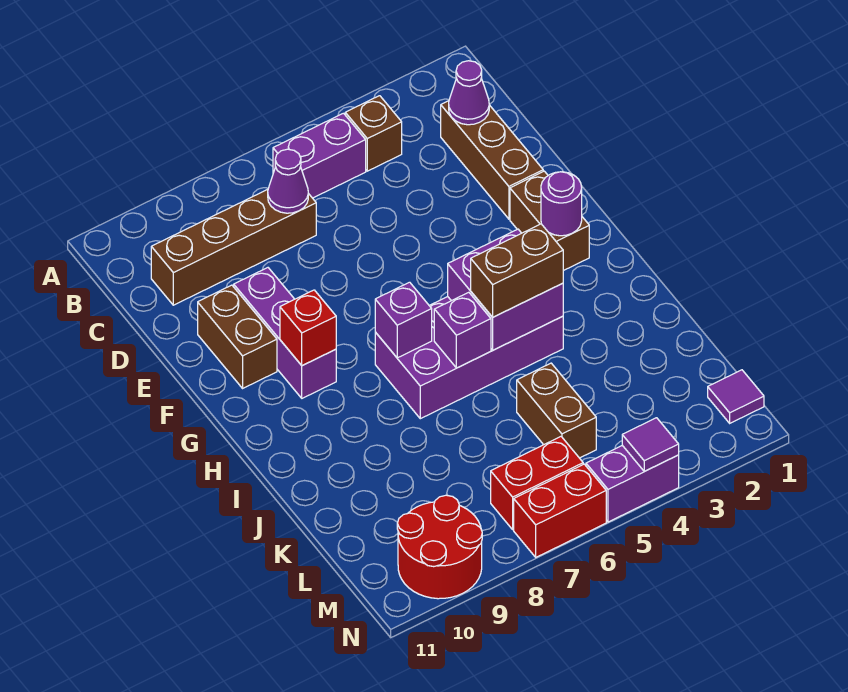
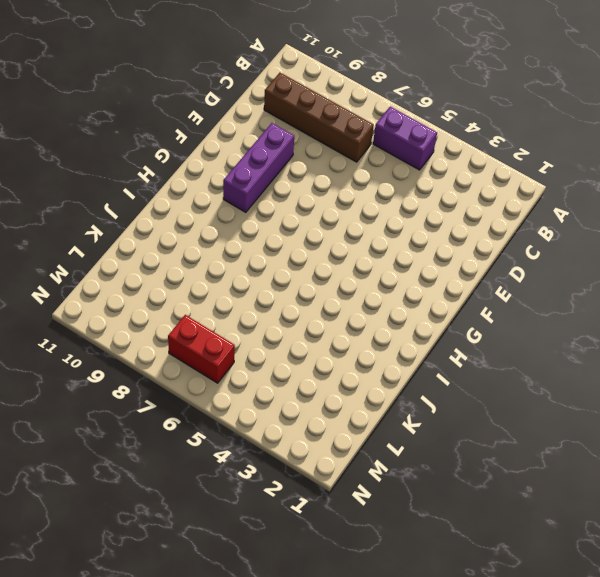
none -> brown brick B4 level 1
none -> brown brick C2:E2 level 1
none -> brown brick E10:F10 level 1

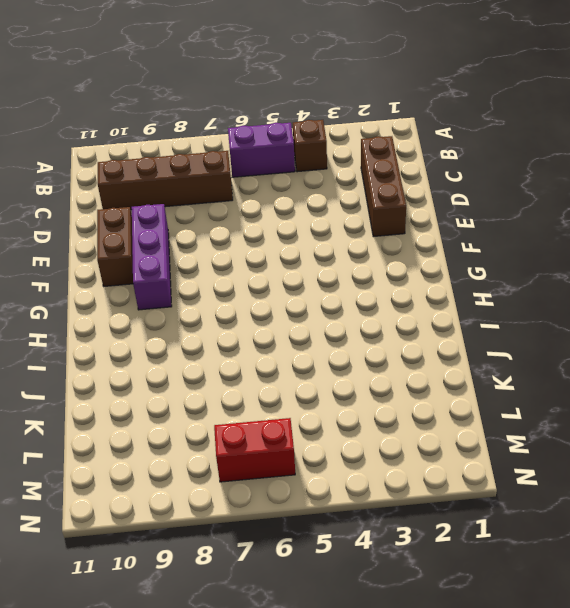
none -> brown brick F2:G2 level 1
none -> purple brick H4:I7 level 1
none -> brown brick K5:L5 level 1

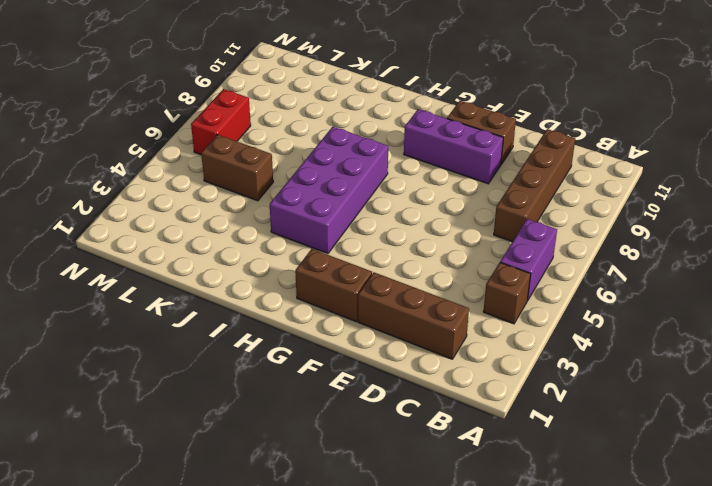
none -> purple tile M1 level 1
none -> red round brick M9:N10 level 1
none -> purple brick N4:N5 level 1

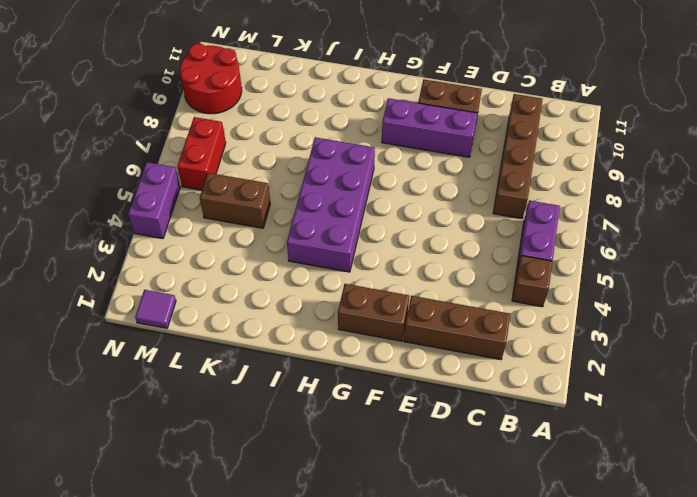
none -> red brick N6:N7 level 1
none -> purple cone C2 level 2
none -> purple cone C7 level 2

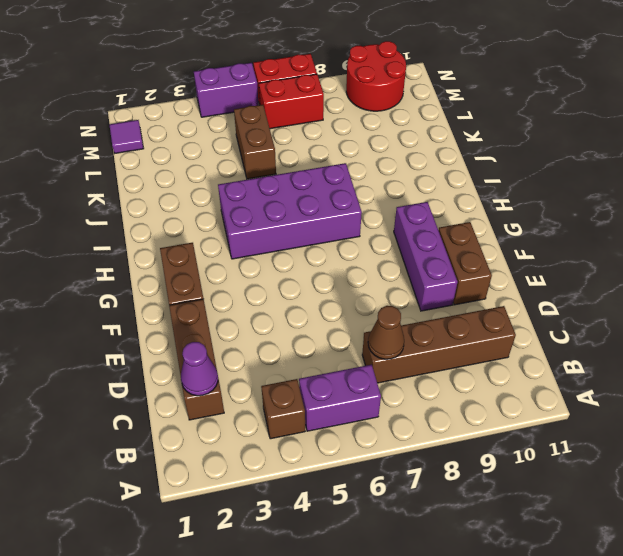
brown cone C7 level 2 -> purple cone C7 level 2
none -> purple round brick G2 level 2
none -> red brick G9 level 2
none -> purple brick H4:I5 level 2

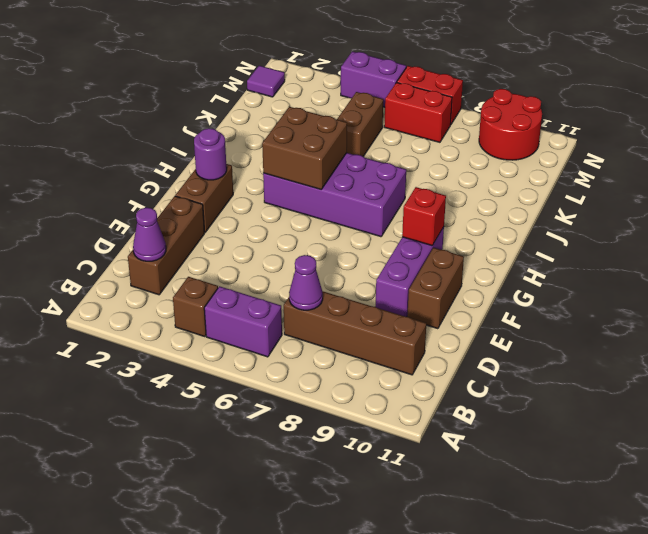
brown brick H4:I5 level 2 -> purple brick H4:I5 level 2
none -> purple brick H7 level 2
none -> purple brick I6 level 2
none -> purple tile N4 level 2

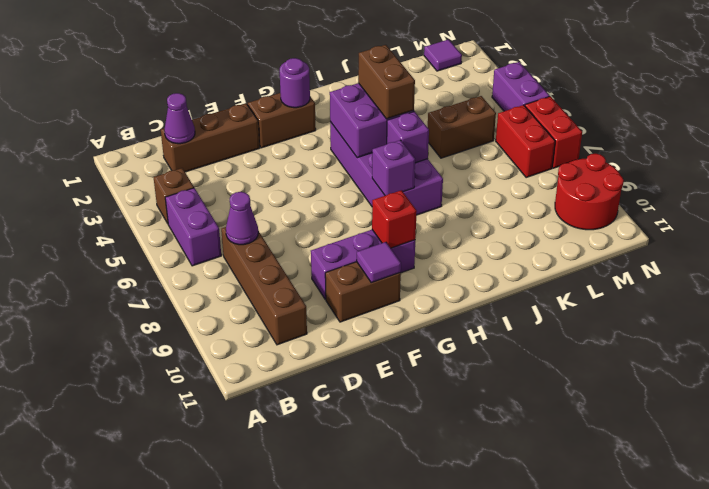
purple tile F10 level 2 -> purple tile N4 level 2

